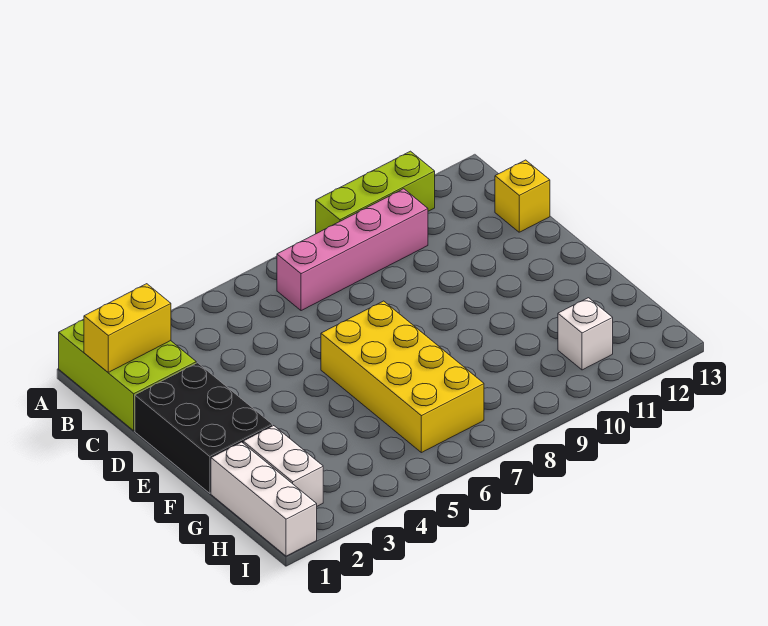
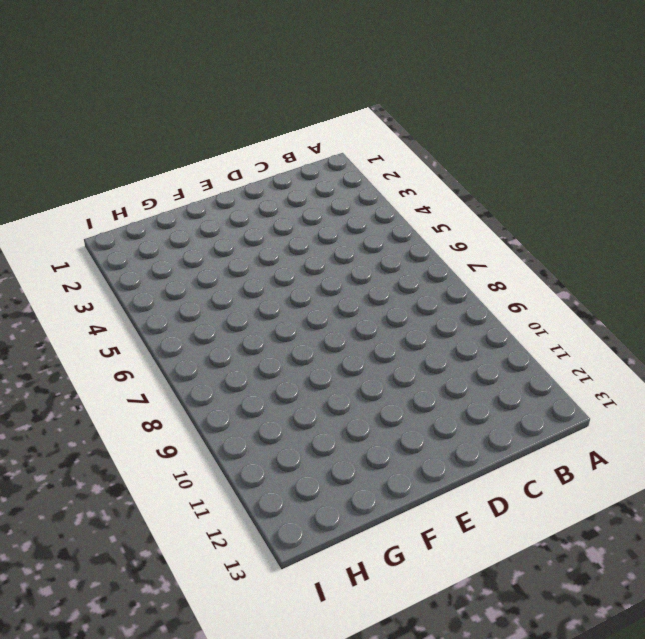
none -> lime brick A1:C2 level 1
none -> lime brick A9:A11 level 1

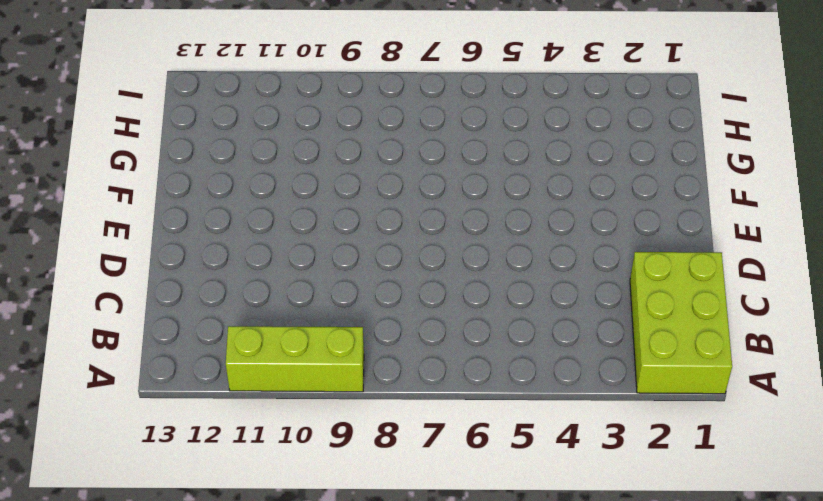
none -> pink brick B7:B10 level 1
none -> yellow brick C13 level 1

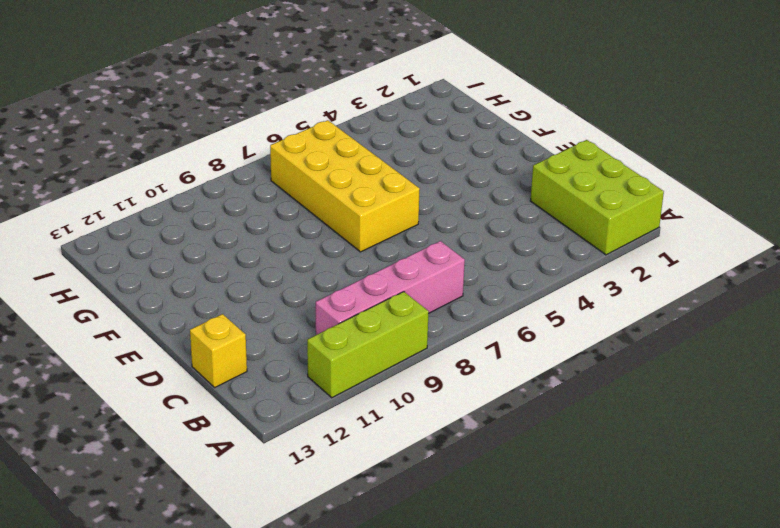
none -> black brick D1:F2 level 1
none -> white brick G1:I1 level 1

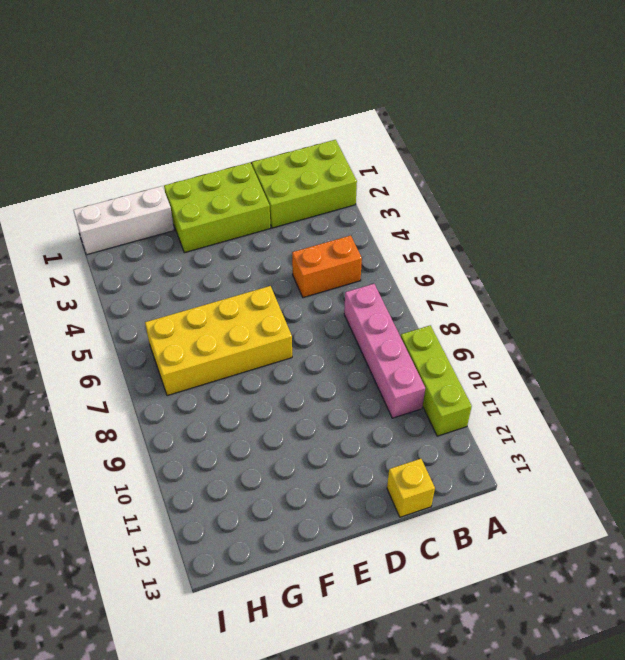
orange brick B5:C5 level 1 -> none
lime brick D1:F2 level 1 -> black brick D1:F2 level 1
none -> white brick G2:H2 level 1
none -> white brick H11 level 1

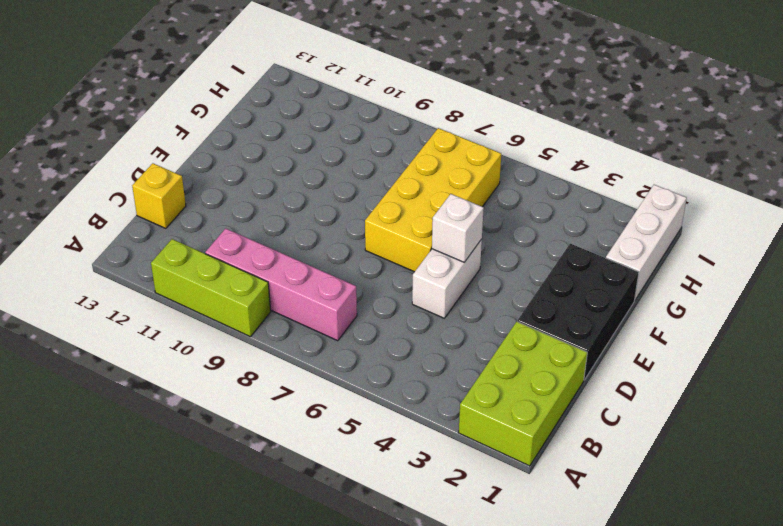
white brick D5:E5 level 1 -> white brick G2:H2 level 1
white brick E5 level 2 -> white brick H11 level 1
none -> yellow brick B1:B2 level 2

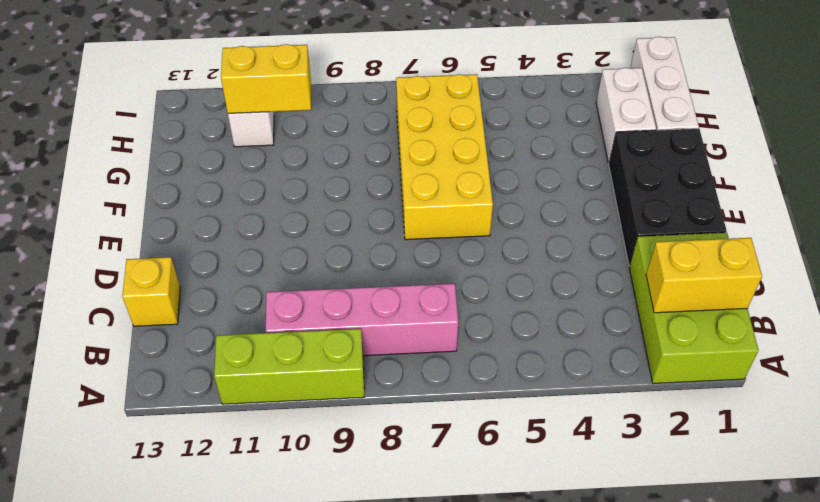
yellow brick H10:H11 level 2 -> none

